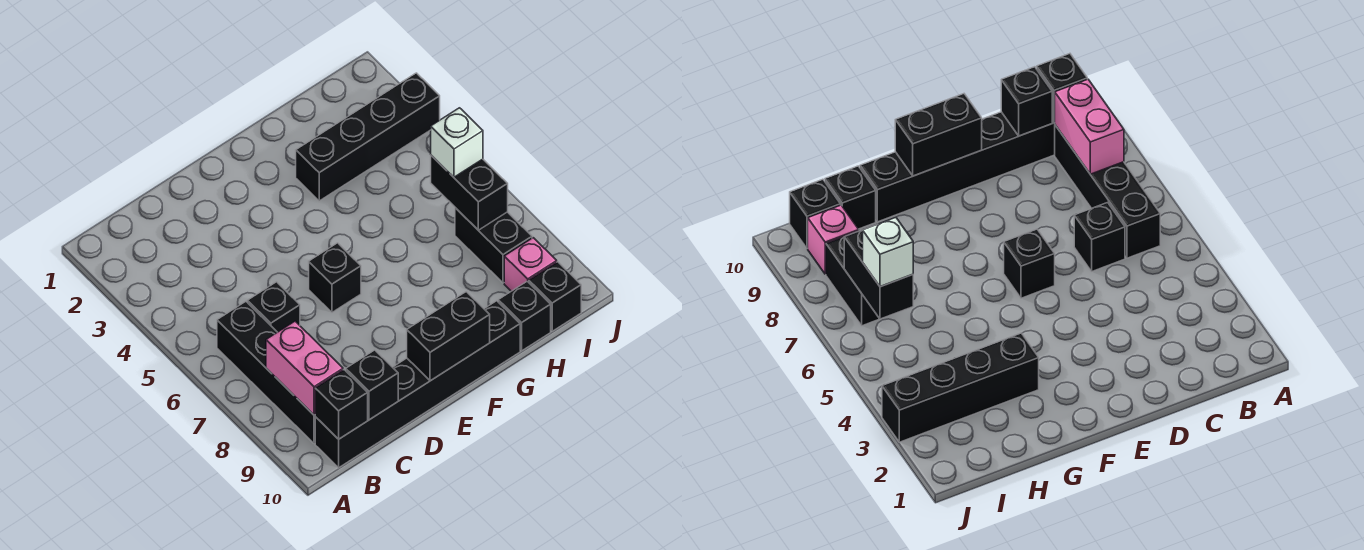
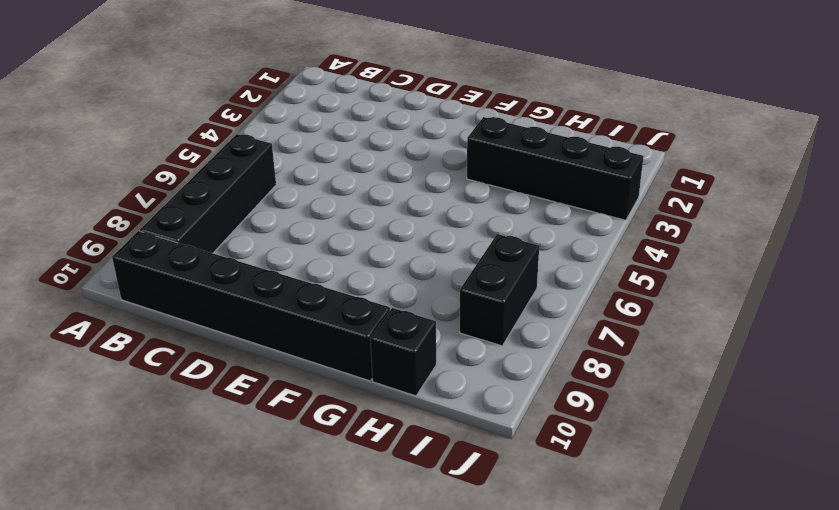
none -> black brick C6 level 1
none -> black brick E6 level 1
none -> pink brick I9 level 1

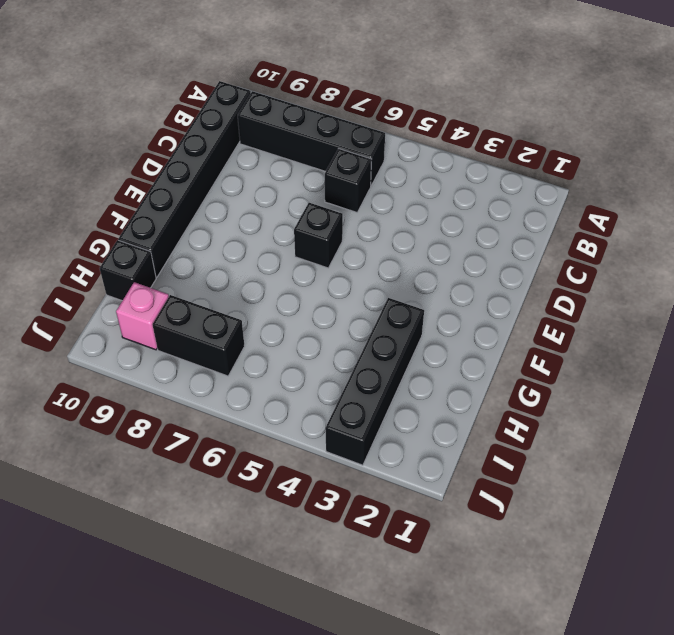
none -> black brick I10 level 1
none -> pink brick B8:B9 level 2
none -> black brick B10 level 2

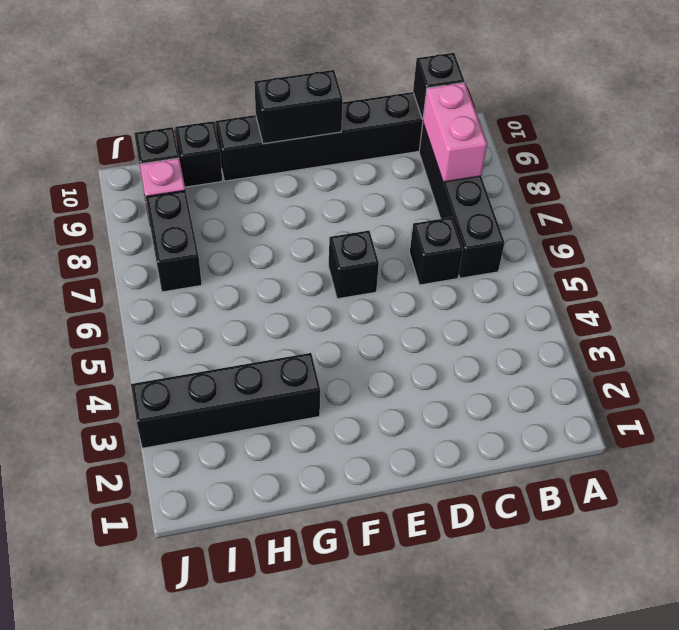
none -> black brick C10 level 2
none -> black brick I6:I7 level 2
none -> white brick I6 level 3

